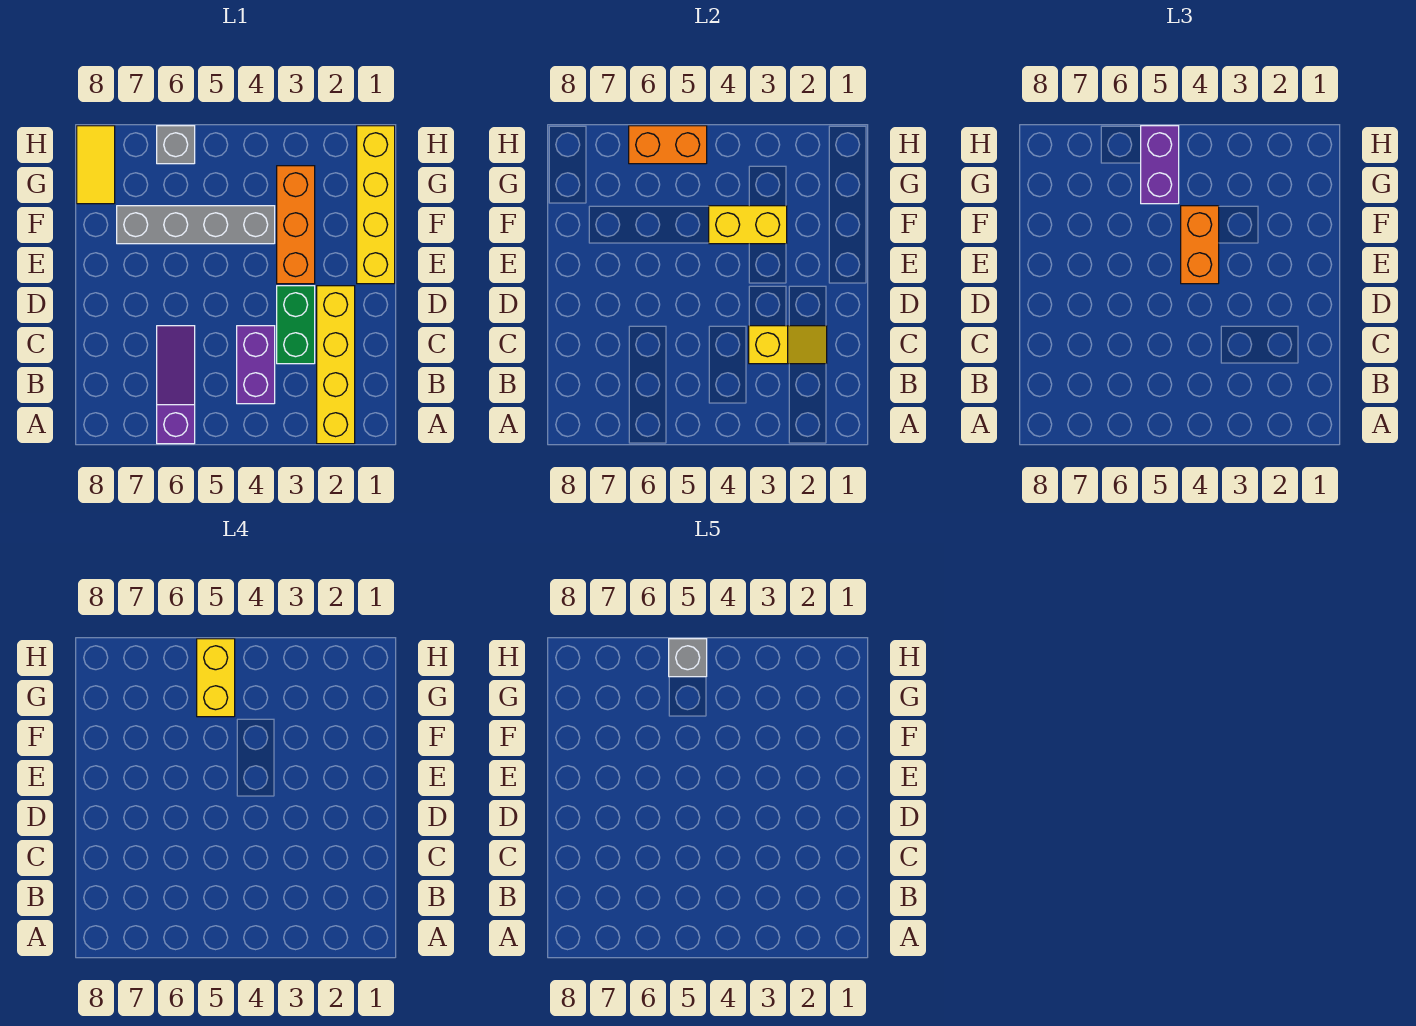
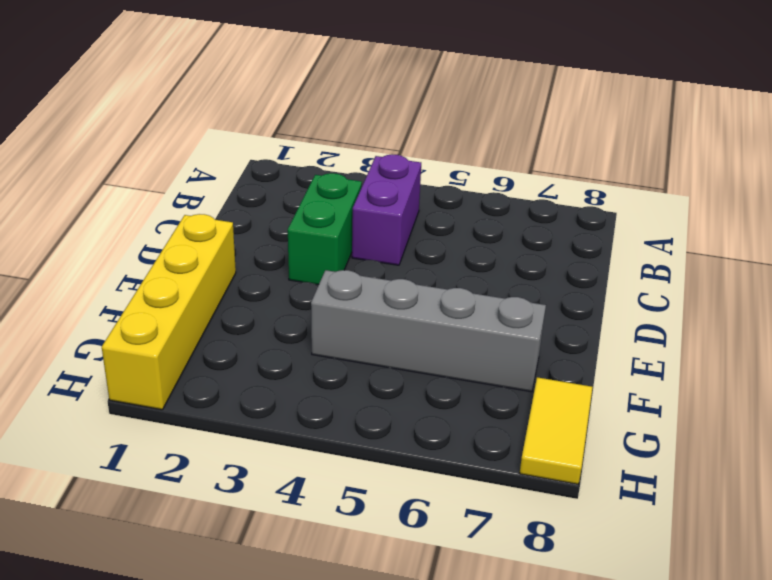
none -> yellow brick A2:D2 level 1
none -> purple slope A6:C6 level 1 top A
none -> orange brick E3:G3 level 1

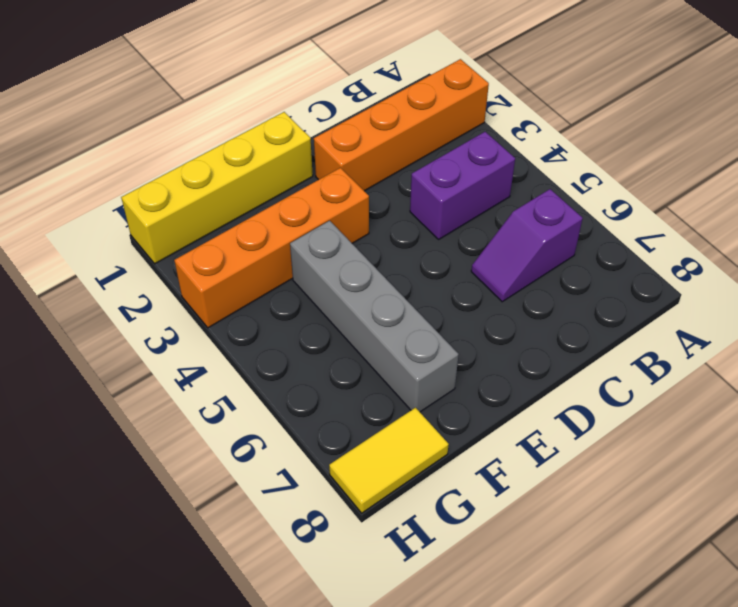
orange brick A2:D2 level 1 -> yellow brick A2:D2 level 1
purple slope B6:C6 level 1 top B -> purple slope A6:C6 level 1 top A
orange brick E3:H3 level 1 -> orange brick E3:G3 level 1
none -> green brick C3:D3 level 1
none -> grey brick H6 level 1
none -> yellow slope C2:C3 level 2 top 3

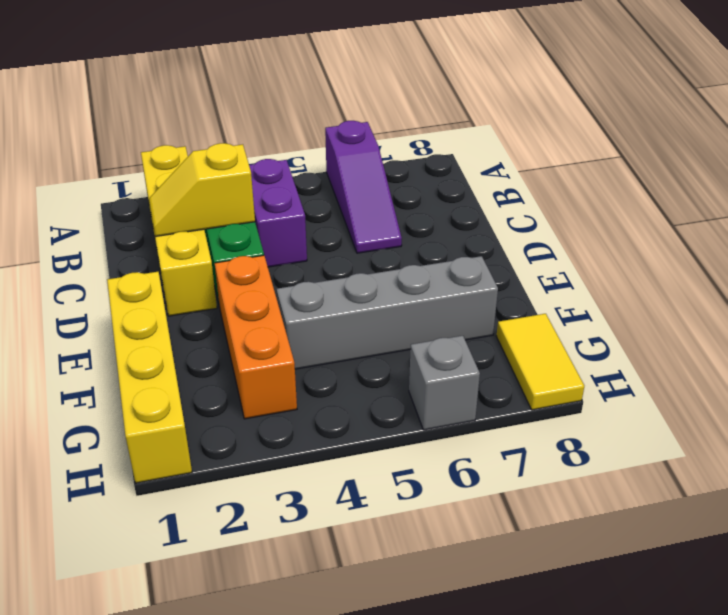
none -> yellow brick F3:F4 level 2
none -> orange brick H5:H6 level 2
none -> orange brick E4:F4 level 3

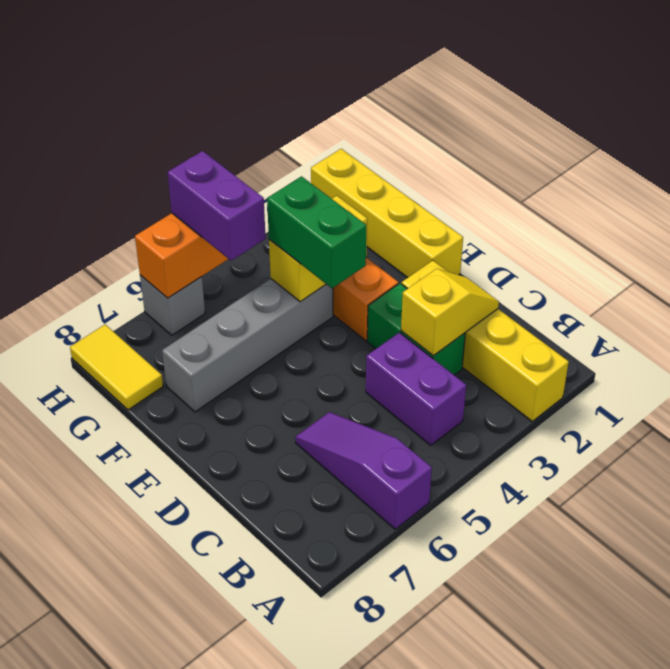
green brick E4:F4 level 3 -> orange brick E4:F4 level 3
none -> yellow brick G5:H5 level 4
none -> grey brick H5 level 5

